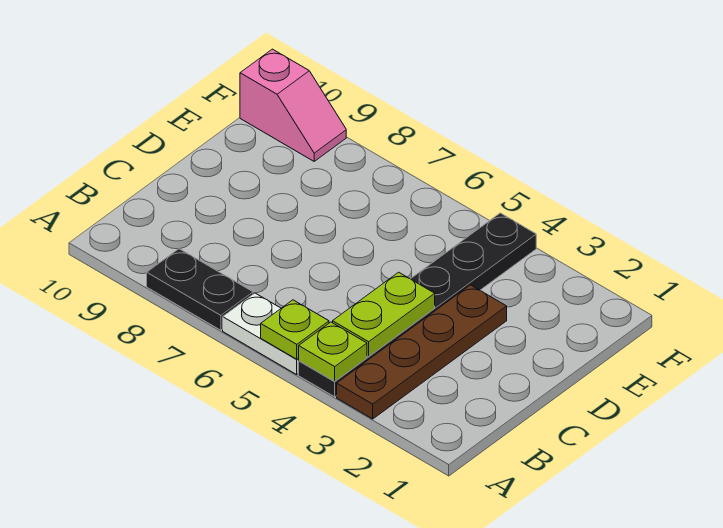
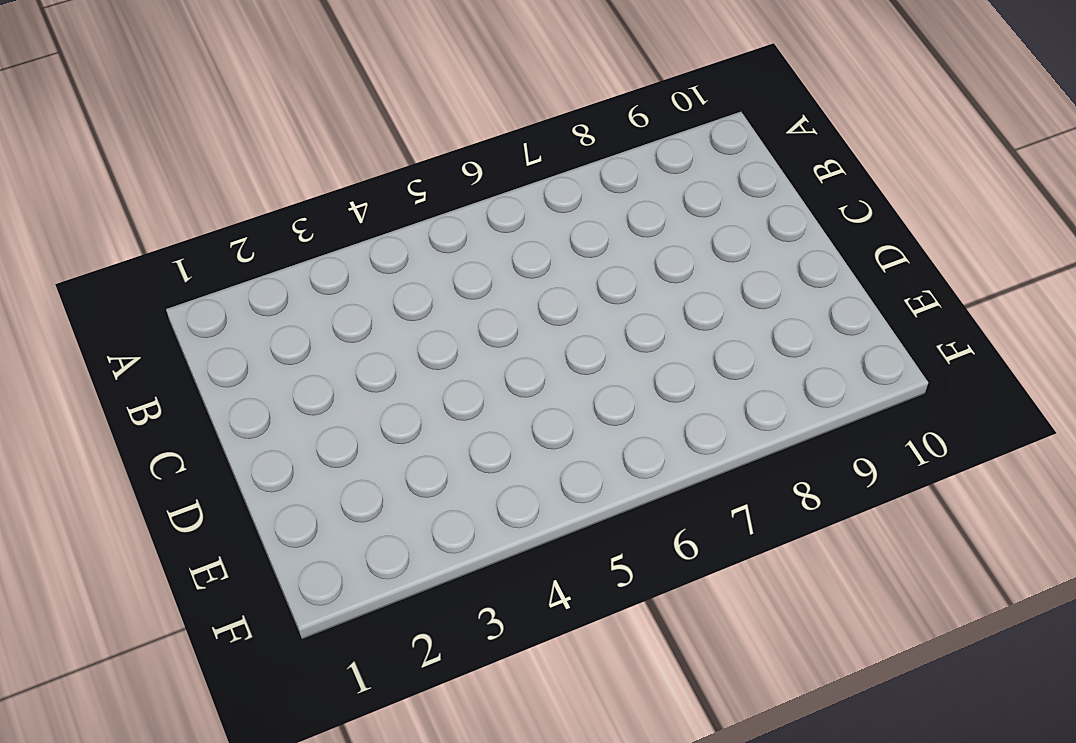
none -> brown plate A3:D3 level 1
none -> black plate A4:F4 level 1

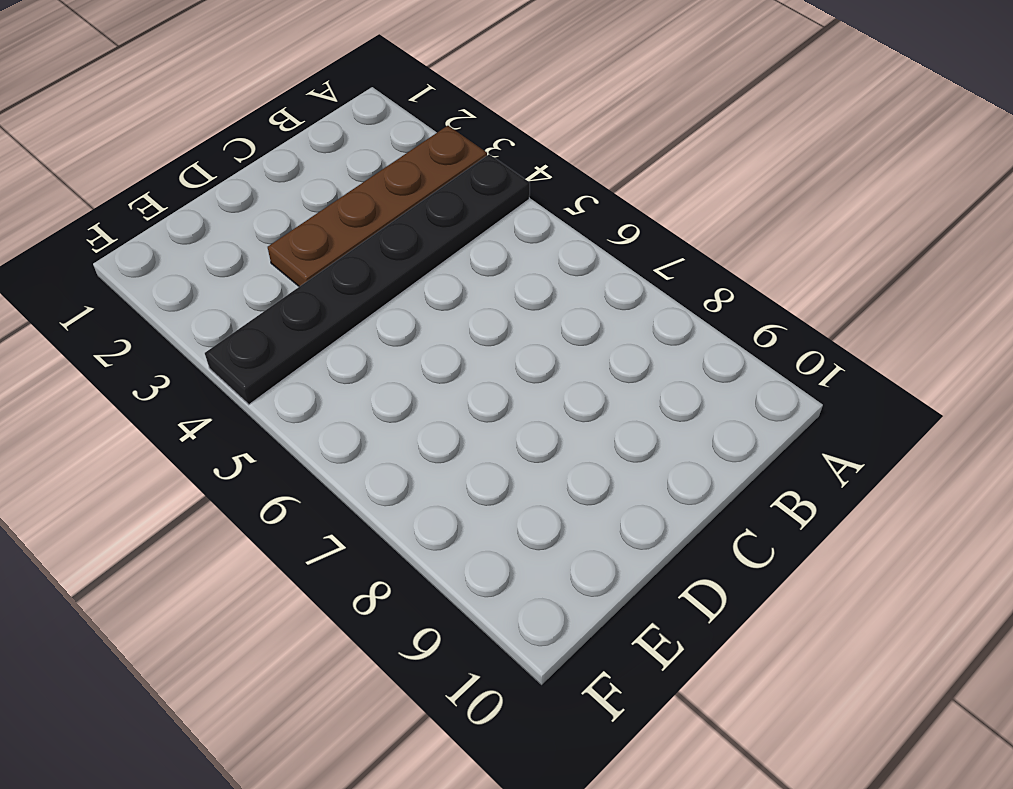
none -> white plate A5:A6 level 1
none -> black plate A7:A8 level 1

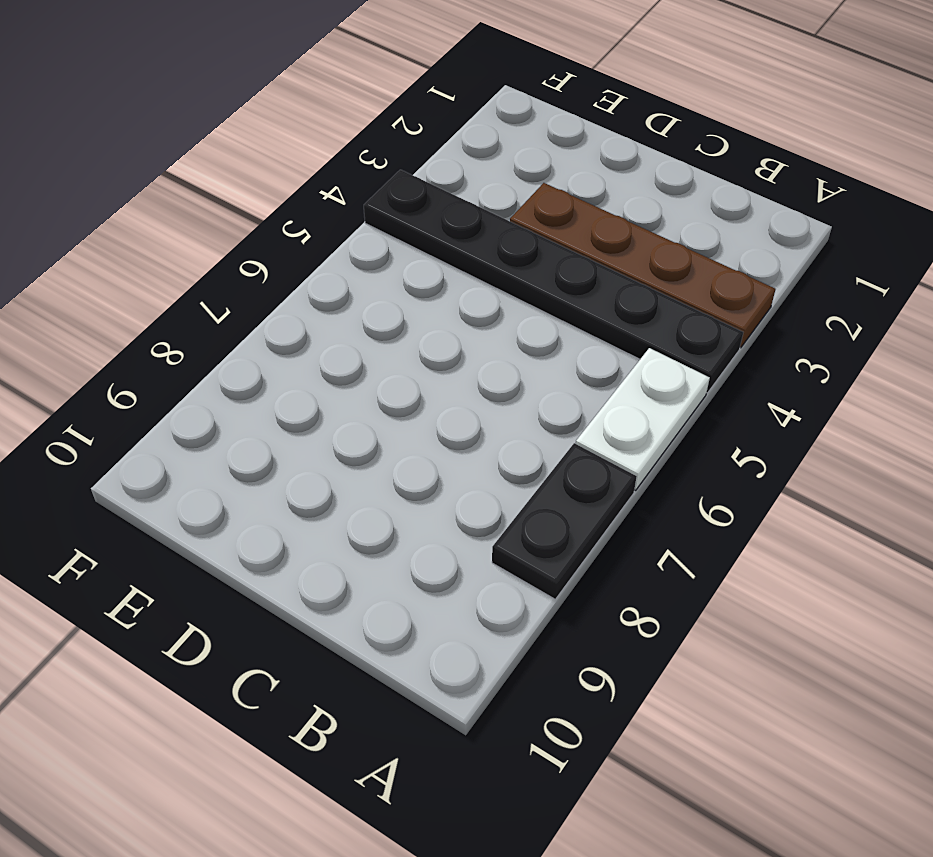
none -> pink slope F9:F10 level 1 top 10
none -> lime plate A4 level 2

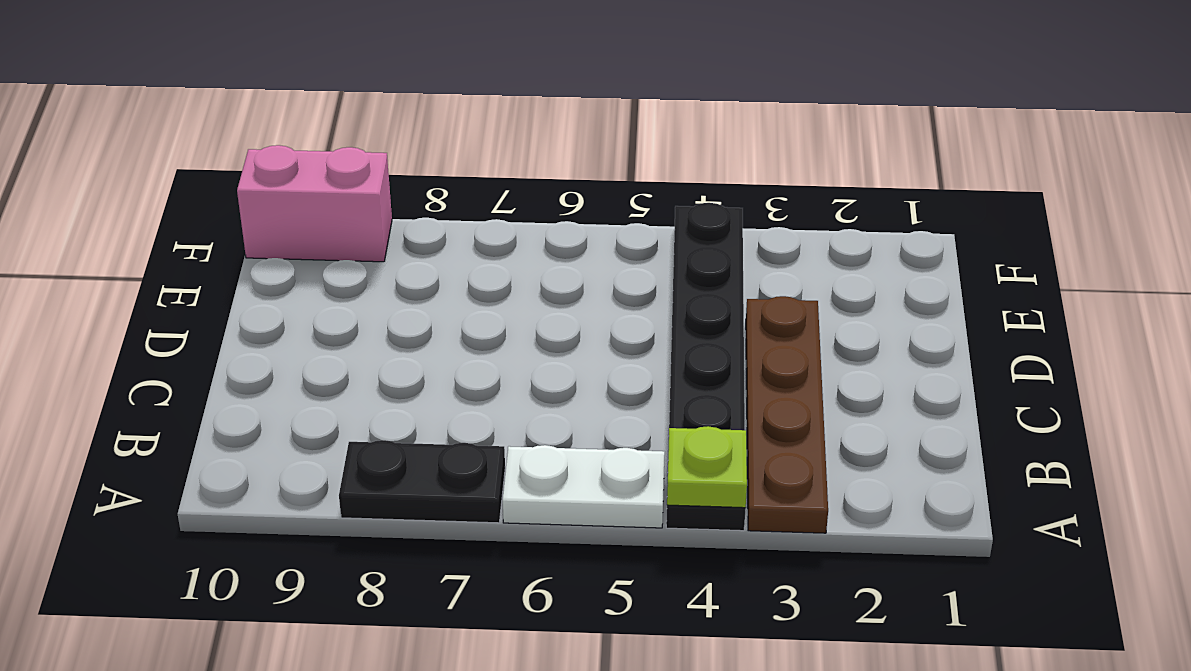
pink brick F9:F10 level 1 -> pink slope F9:F10 level 1 top 10
none -> lime plate A5 level 2
none -> lime plate B4:C4 level 2

